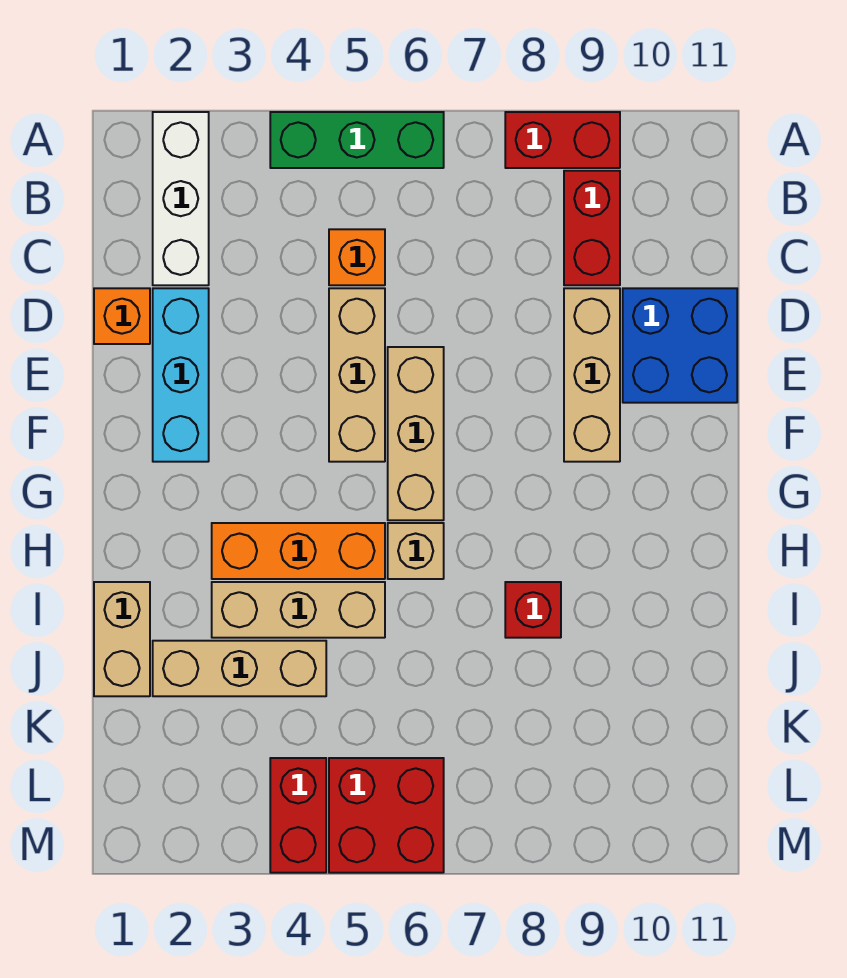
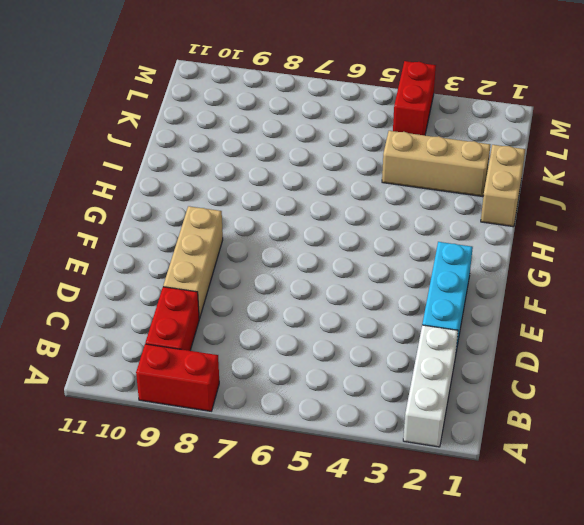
none -> green brick A4:A6 level 1
none -> orange brick C5 level 1
none -> orange brick D1 level 1

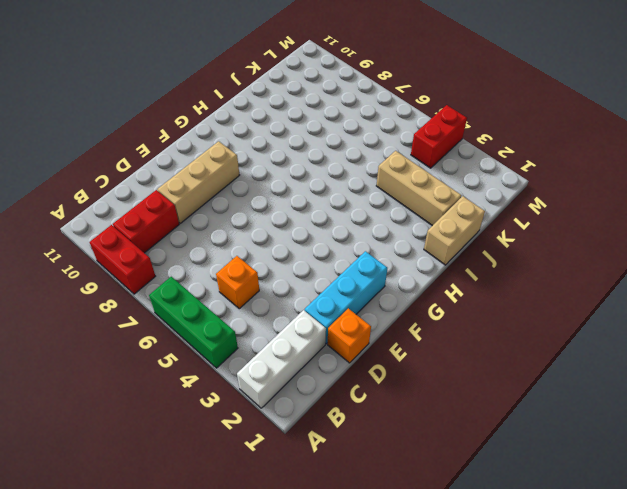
none -> tan brick D5:F5 level 1
none -> blue brick D10:E11 level 1
none -> tan brick E6:G6 level 1

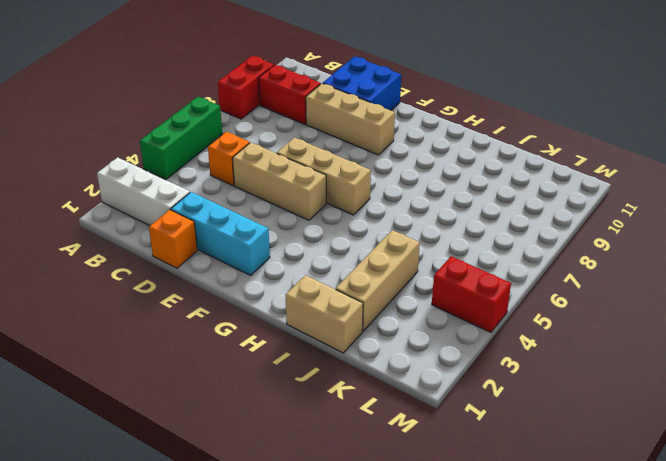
none -> orange brick H3:H5 level 1
none -> tan brick H6 level 1
none -> tan brick I3:I5 level 1

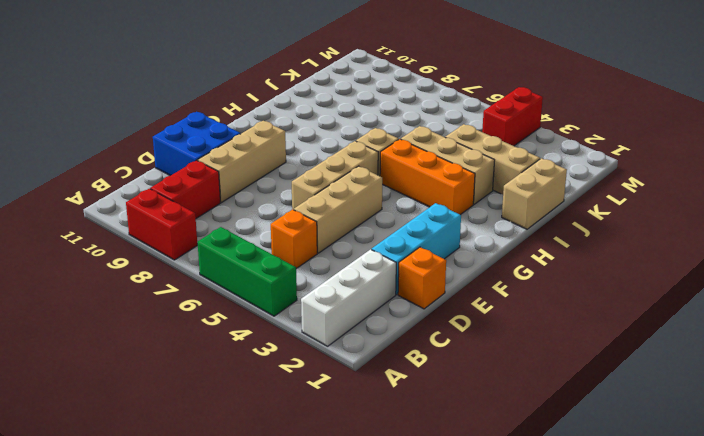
none -> red brick I8 level 1
none -> red brick L5:M6 level 1

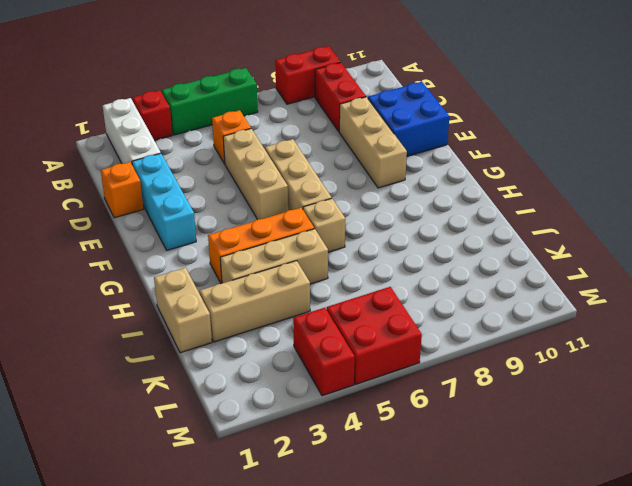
red brick A3 level 1 -> red brick I8 level 1

